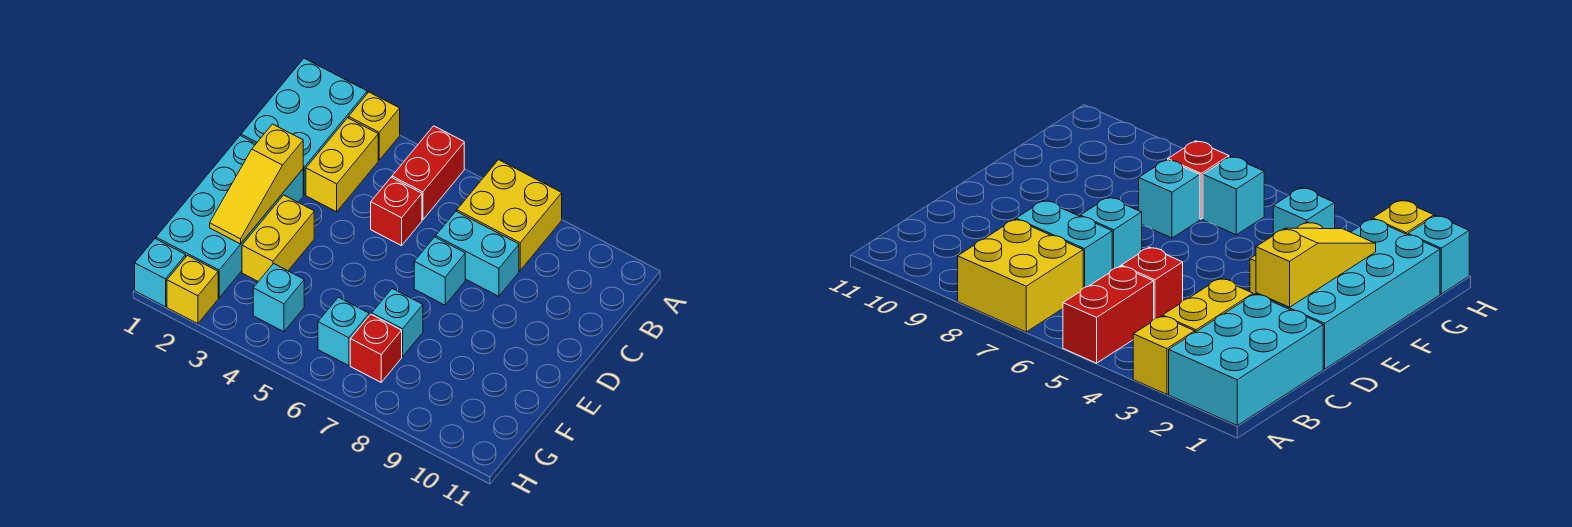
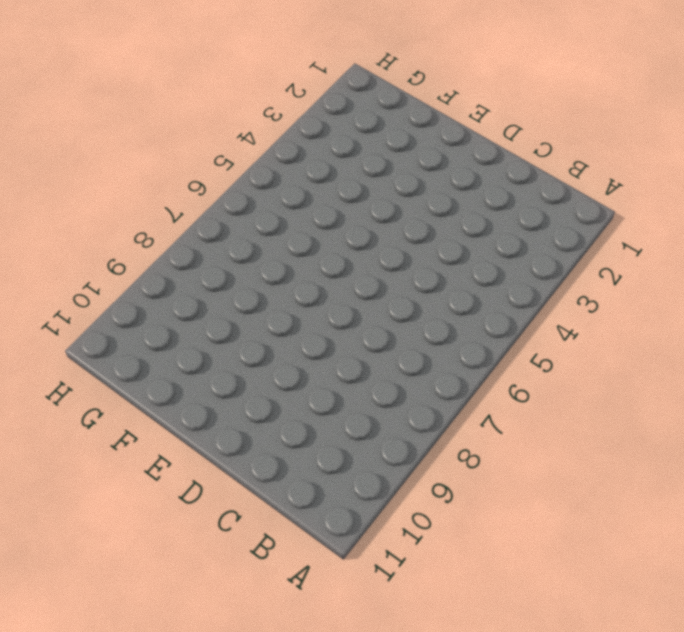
none -> cyan brick A1:C2 level 1
none -> yellow brick A3 level 1
none -> red brick A5:B5 level 1

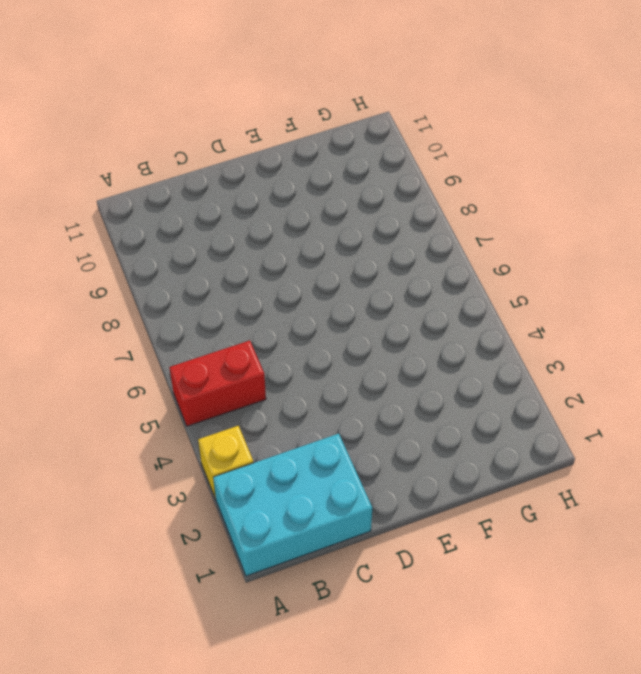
none -> yellow brick A7:B8 level 1
none -> yellow brick B3:C3 level 1
none -> red brick C5 level 1

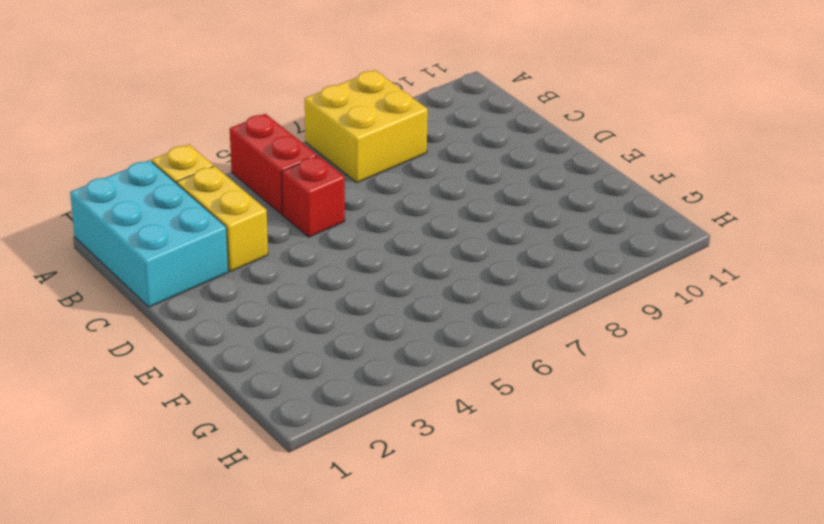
none -> cyan brick C7:C8 level 1
none -> cyan brick D1:G2 level 1
none -> cyan brick D7 level 1

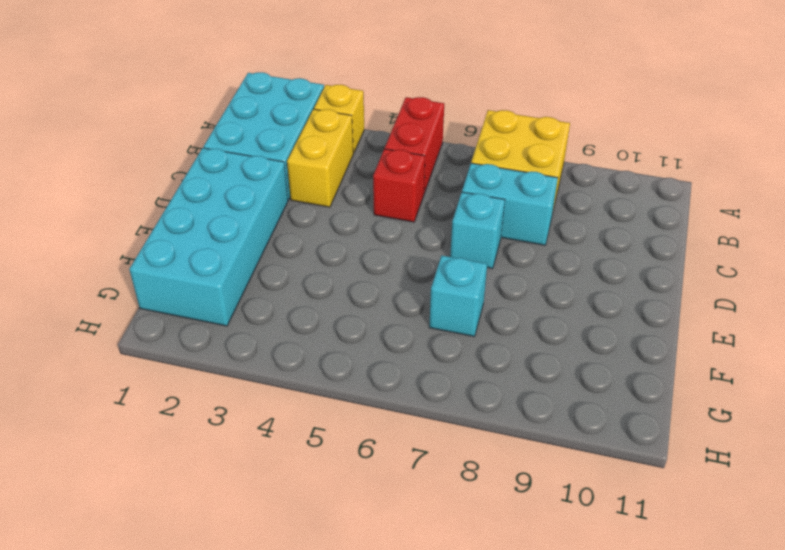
none -> yellow brick E3:F3 level 1
none -> cyan brick G4 level 1
none -> cyan brick G6 level 1

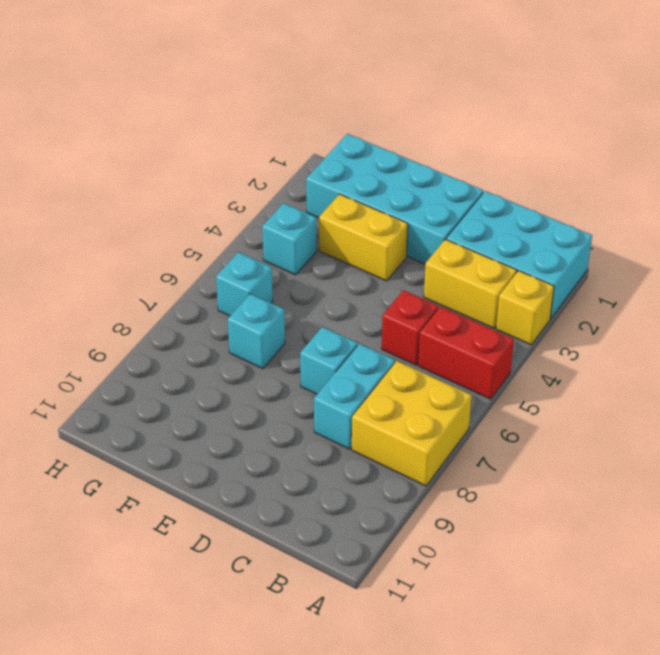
none -> red brick G7 level 1
none -> cyan brick H1 level 1
none -> yellow brick H2 level 1

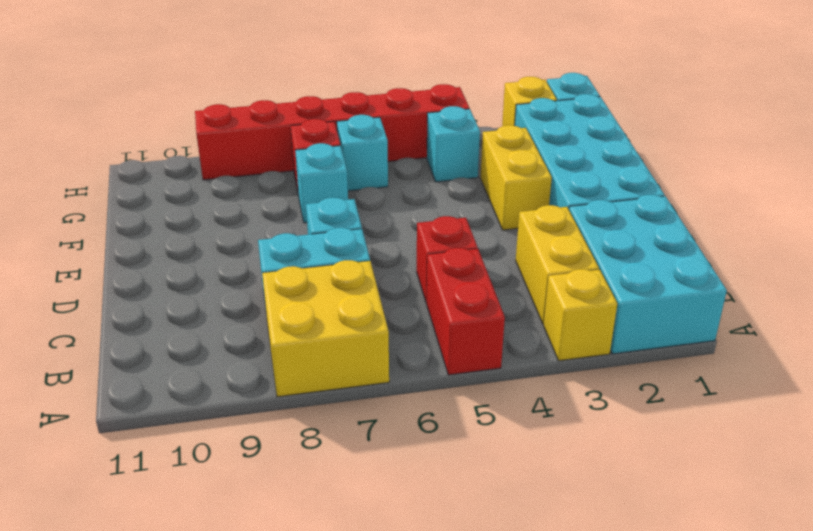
red brick H4:H9 level 1 -> none
none -> yellow slope D2:F2 level 2 top D

